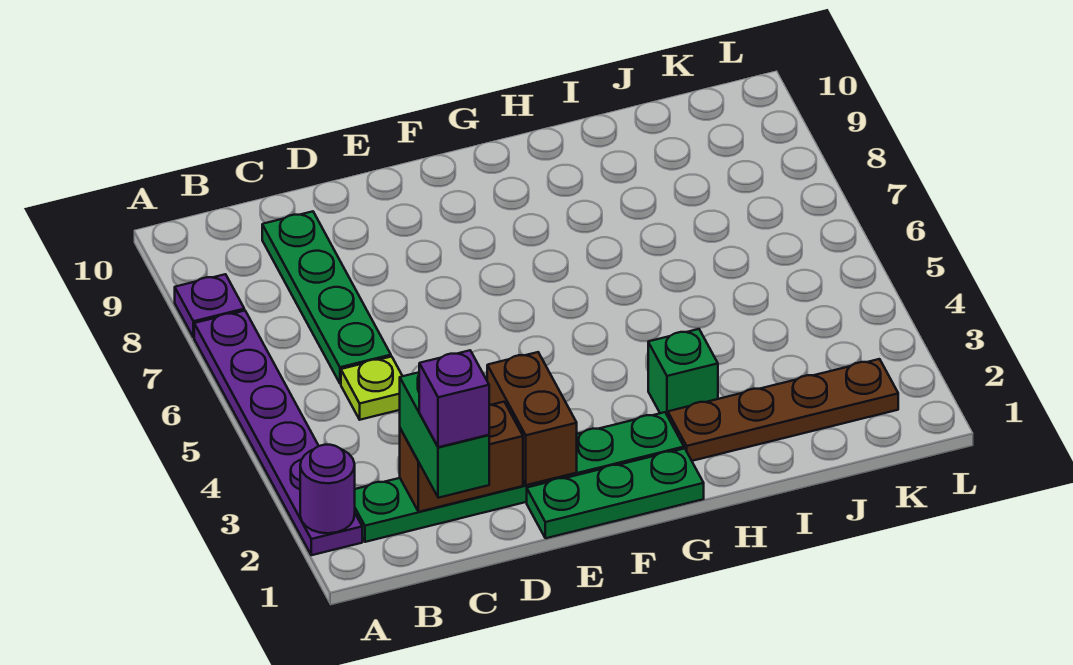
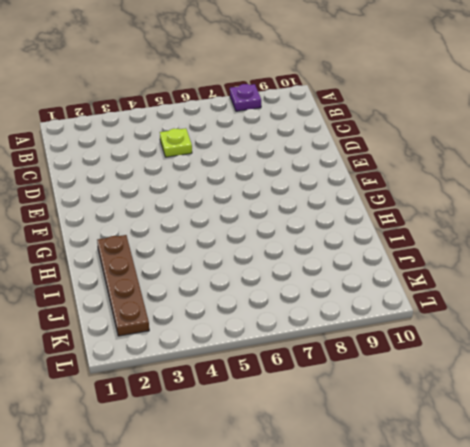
none -> purple plate A2:A7 level 1
none -> green plate B2:G2 level 1
none -> green plate C6:C9 level 1

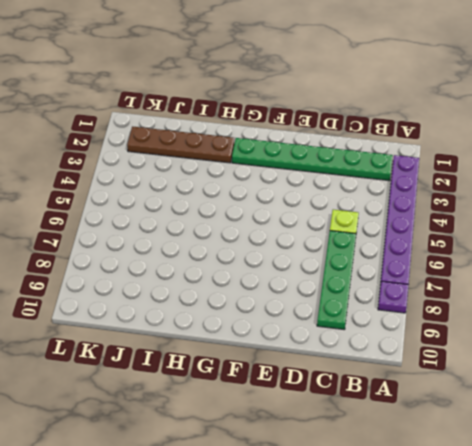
none -> green plate E1:G1 level 1
none -> green brick H3 level 1
none -> purple round brick A2 level 2

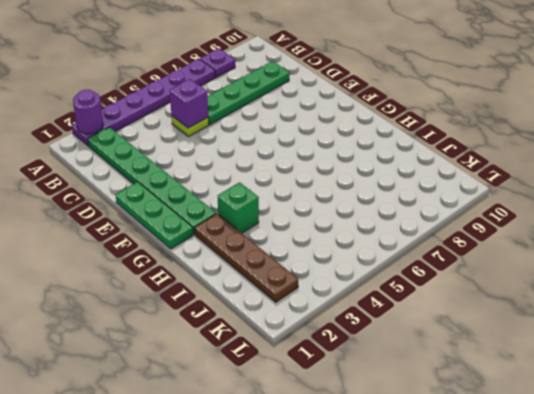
purple brick C5 level 2 -> purple brick C1 level 4
none -> brown brick C2:D2 level 2
none -> brown brick E2:E3 level 2
none -> green brick C1:C2 level 3

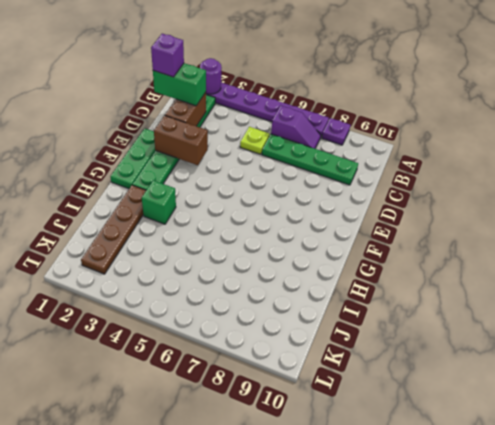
purple slope B6:B7 level 1 top 6 -> none

